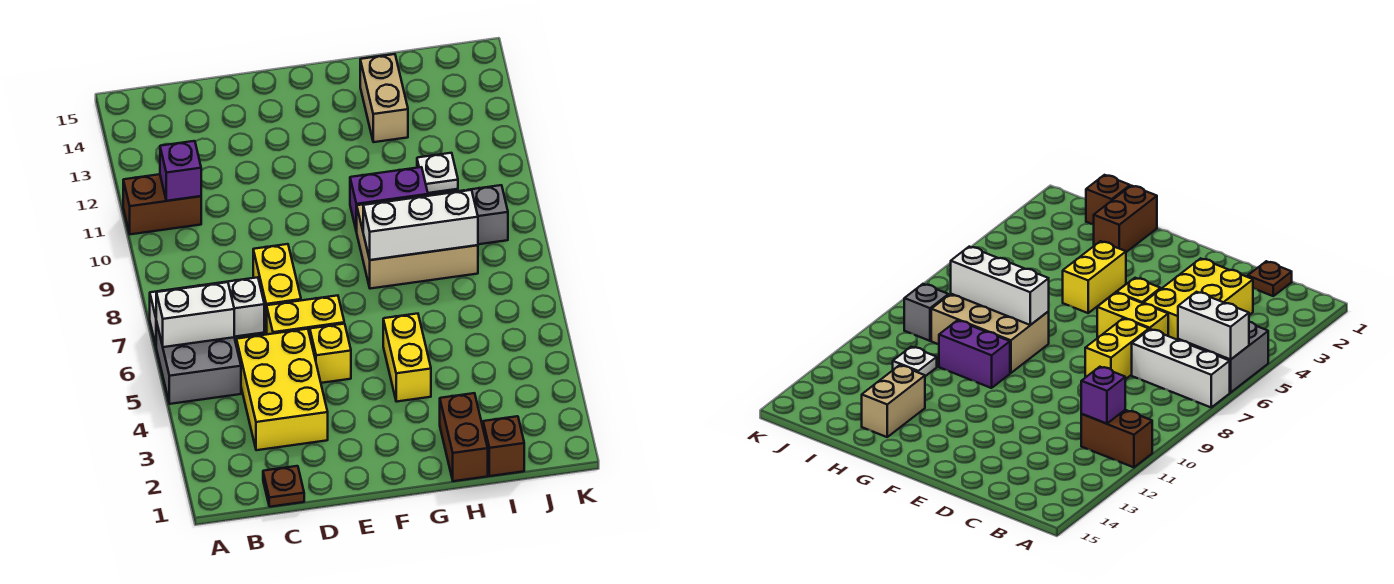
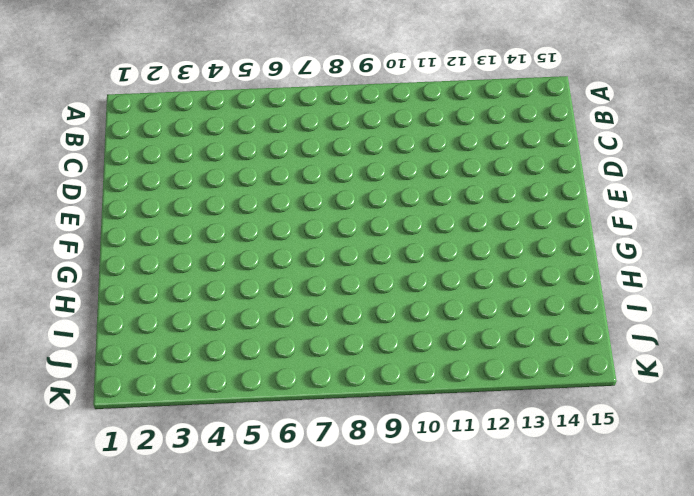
none -> grey brick A5:B6 level 1
none -> white brick A7:C7 level 1
none -> brown brick A11:B11 level 1

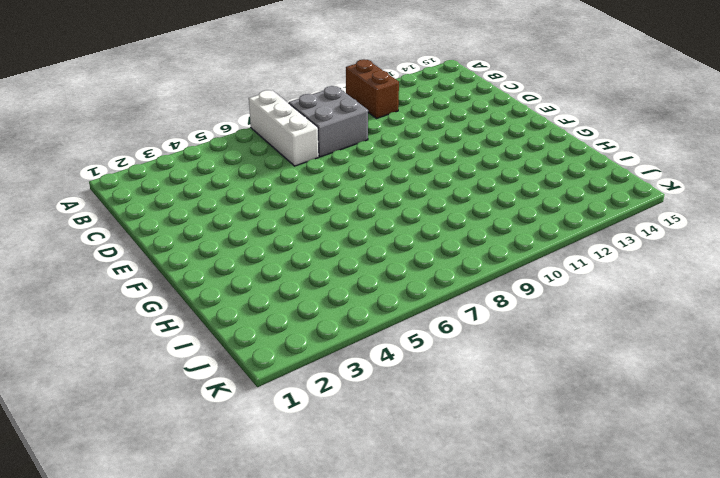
grey brick B8:C9 level 1 -> grey brick A5:B6 level 1
none -> brown plate C1 level 1
none -> yellow brick C3:D5 level 1
none -> yellow brick D6:E6 level 1

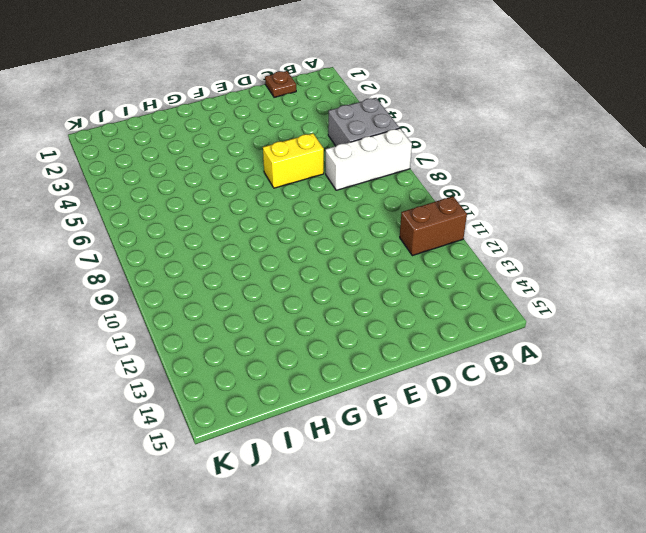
none -> yellow brick C3:D5 level 1
none -> yellow brick D7:D8 level 1
none -> yellow brick E5 level 1

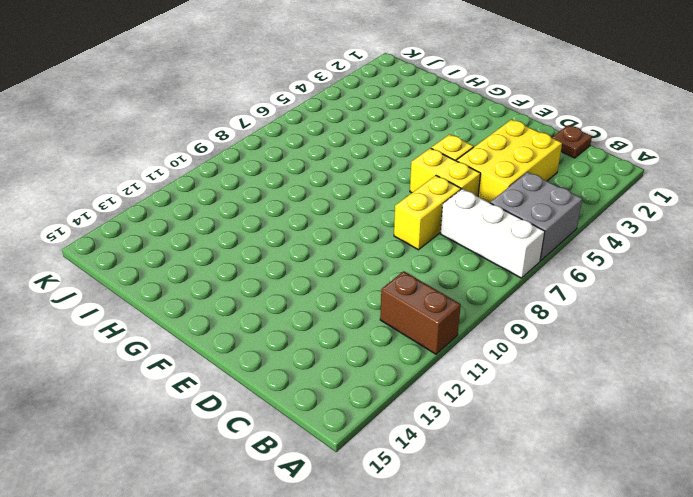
none -> yellow brick G4:G5 level 1
none -> tan brick G8:I9 level 1
none -> purple brick G10:H10 level 1

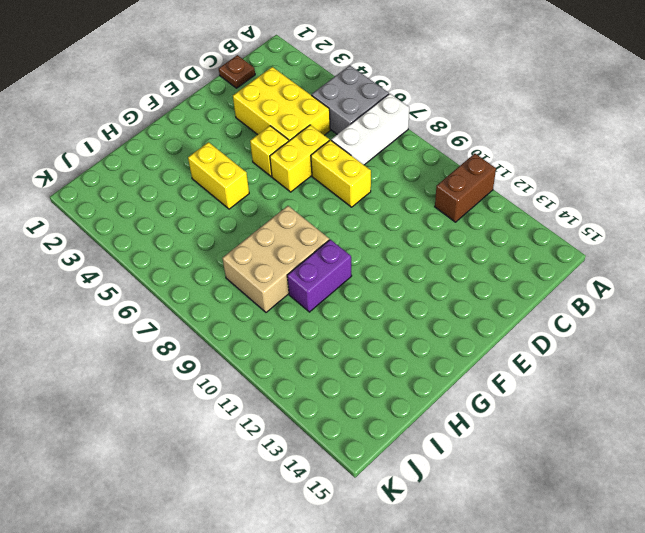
none -> brown brick H1:H2 level 1
none -> tan brick H13:H14 level 1
none -> brown brick I1 level 1

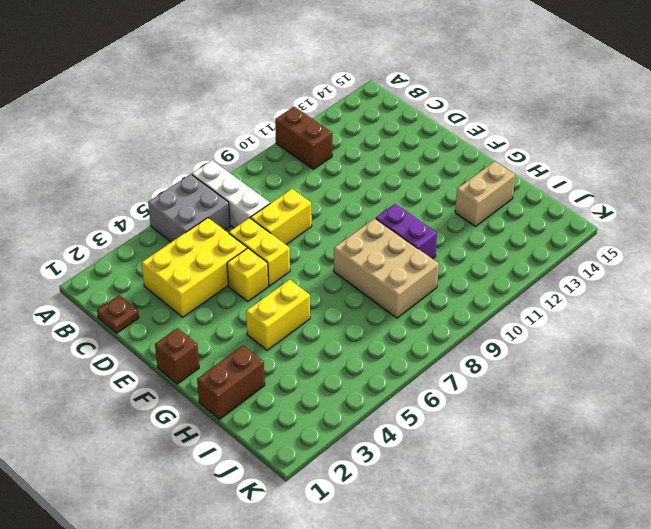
brown brick F1 level 1 -> brown brick I1 level 1
none -> white plate I11 level 1
none -> grey brick J9 level 1
none -> white brick A6:B6 level 2

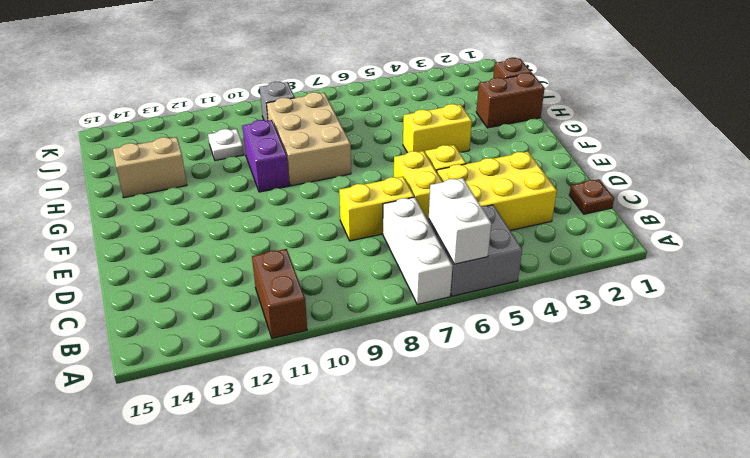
none -> purple brick B11 level 2
none -> white brick G8:I8 level 2

